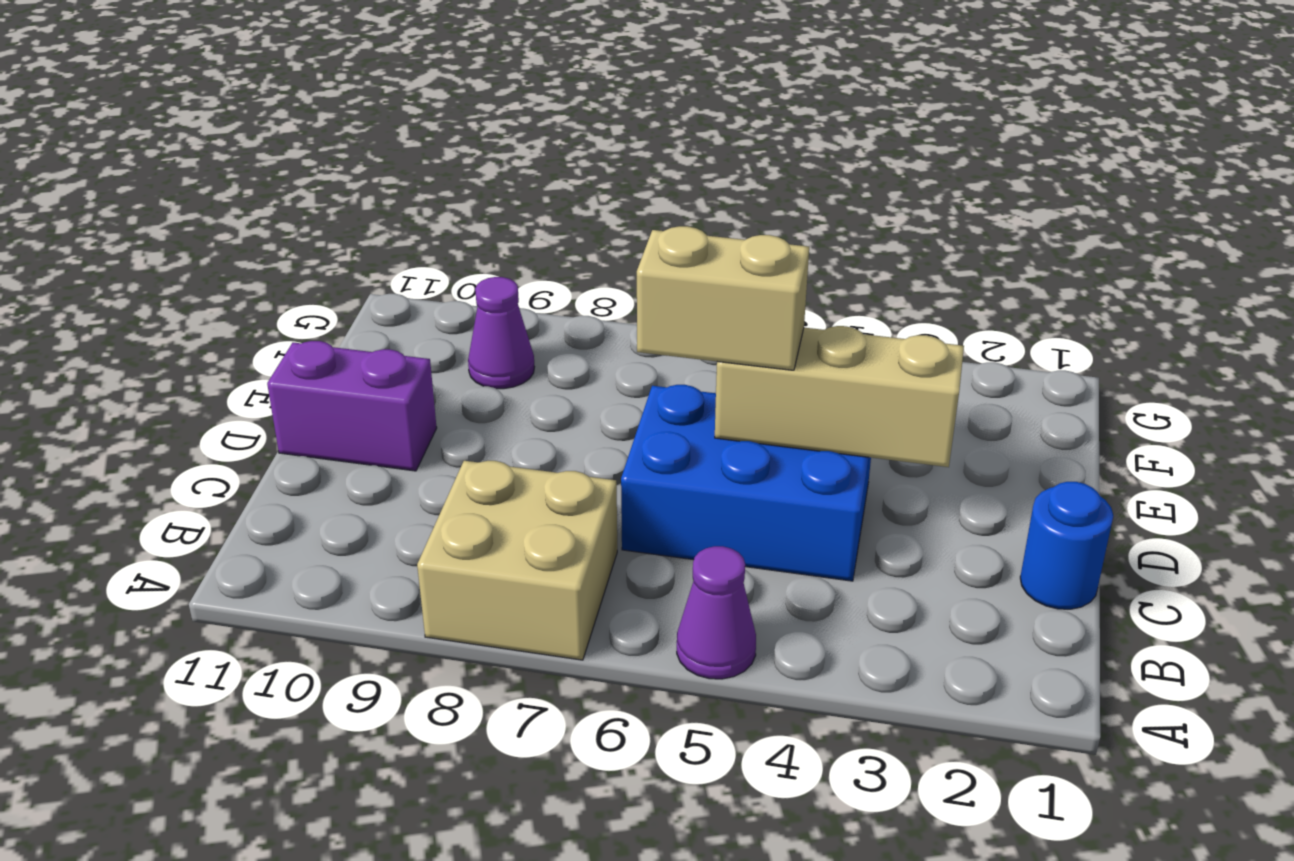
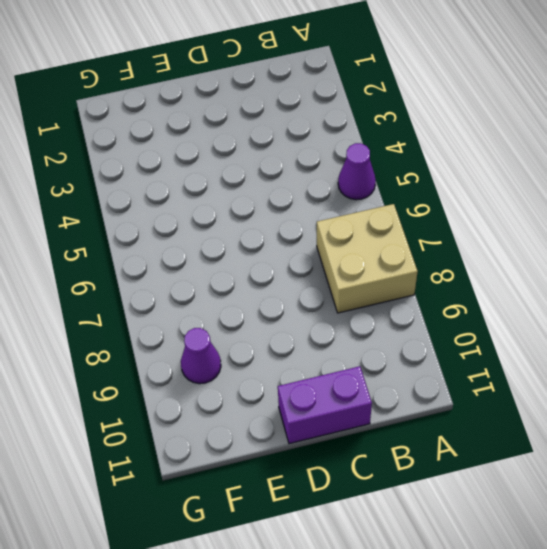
purple brick C11:D11 level 1 -> purple brick D10:D11 level 1
none -> blue round brick C1 level 1
none -> blue brick C4:D6 level 1

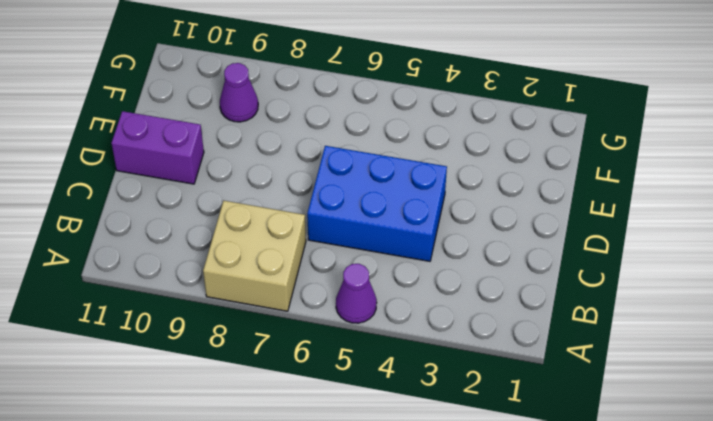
none -> blue round brick C1 level 1
none -> tan brick D3:D5 level 2

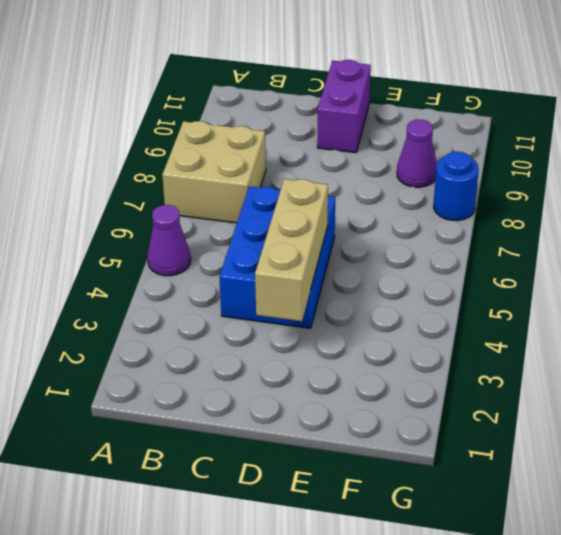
blue round brick G8 level 1 -> blue round brick C1 level 1
none -> tan brick D5:D6 level 3

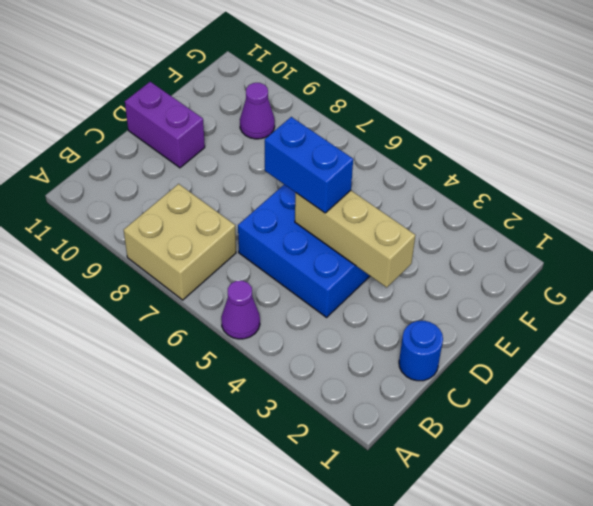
blue brick D5:D6 level 3 -> tan brick D5:D6 level 3

